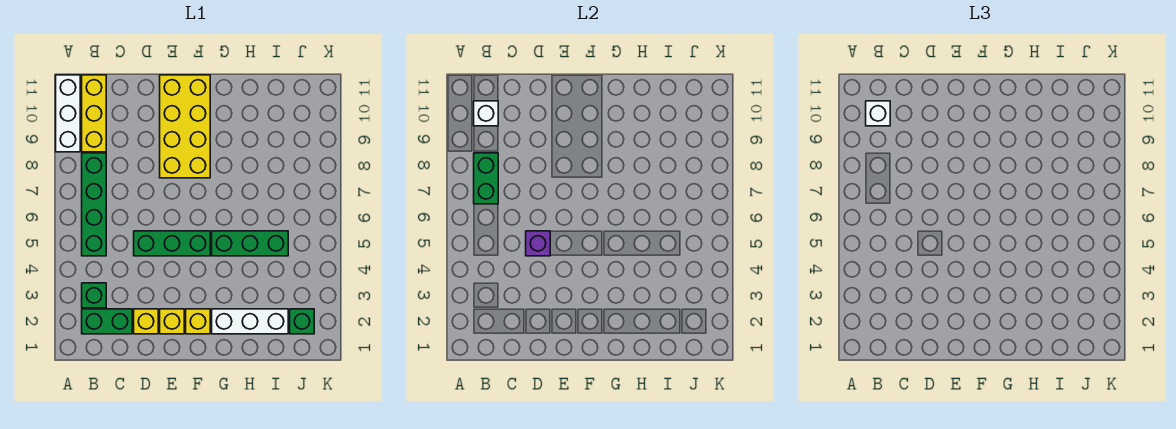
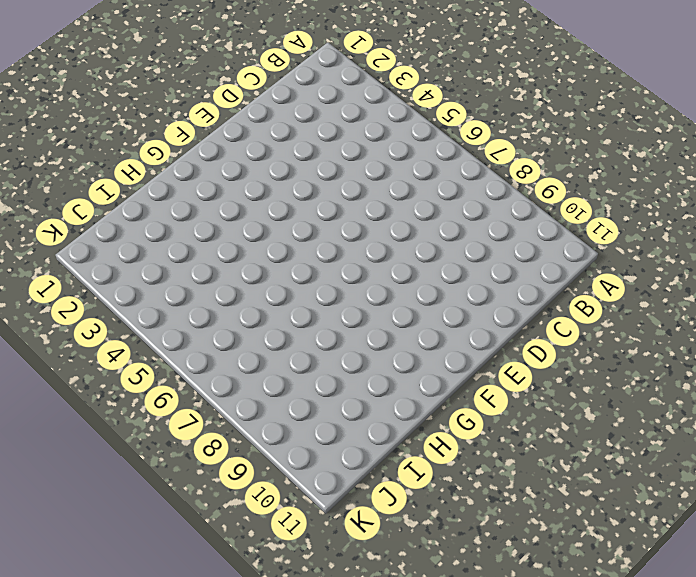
none -> white brick A9:A11 level 1
none -> green brick B2:C2 level 1
none -> green brick B3 level 1

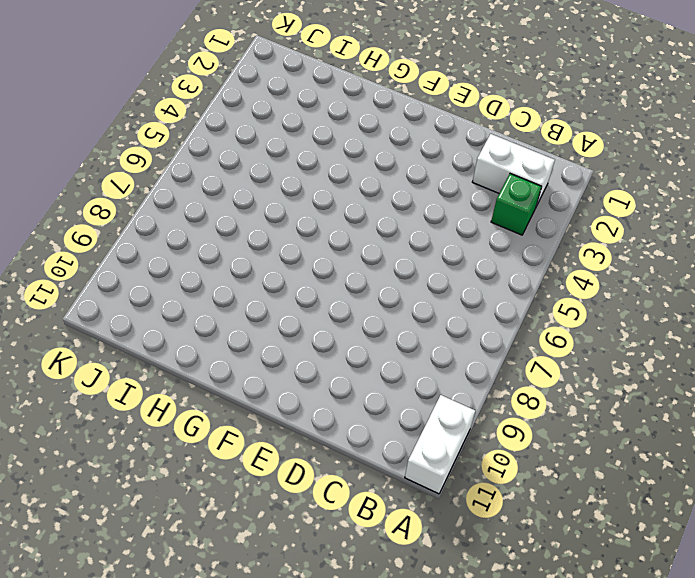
white brick A10:A11 level 1 -> white brick A9:A11 level 1
white brick B2:C2 level 1 -> green brick B2:C2 level 1
none -> green brick B5:B8 level 1
none -> yellow brick B9:B11 level 1
none -> yellow brick D2 level 1

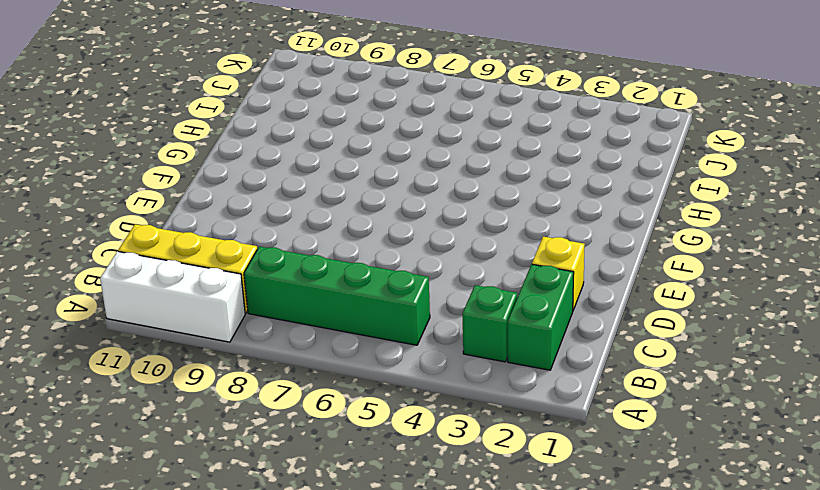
none -> green brick D5:F5 level 1
none -> yellow brick E2 level 1
none -> yellow brick E8:F11 level 1

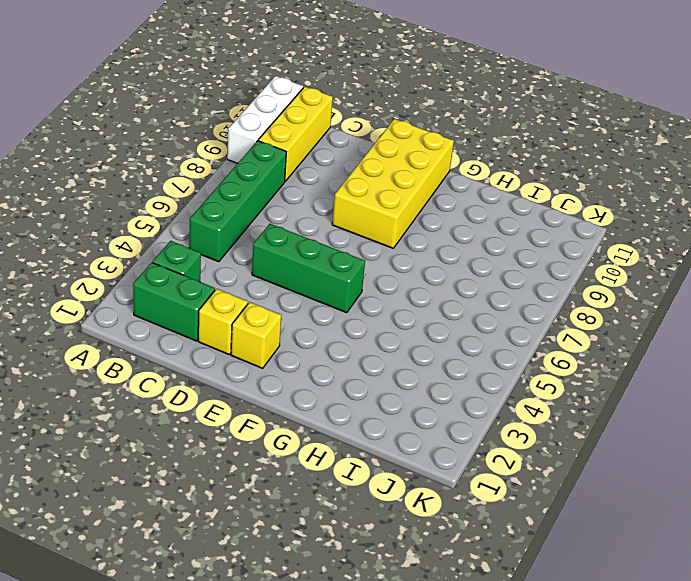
none -> yellow brick F2 level 1
none -> white brick G2:I2 level 1
none -> green brick G5:I5 level 1

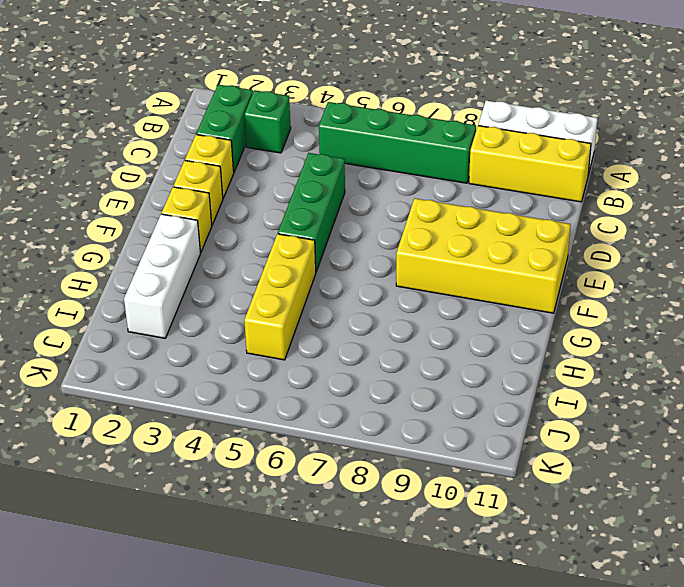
yellow brick G5:I5 level 1 -> green brick G5:I5 level 1
none -> green brick J2 level 1
none -> green brick B7:B8 level 2
none -> white brick B10 level 2

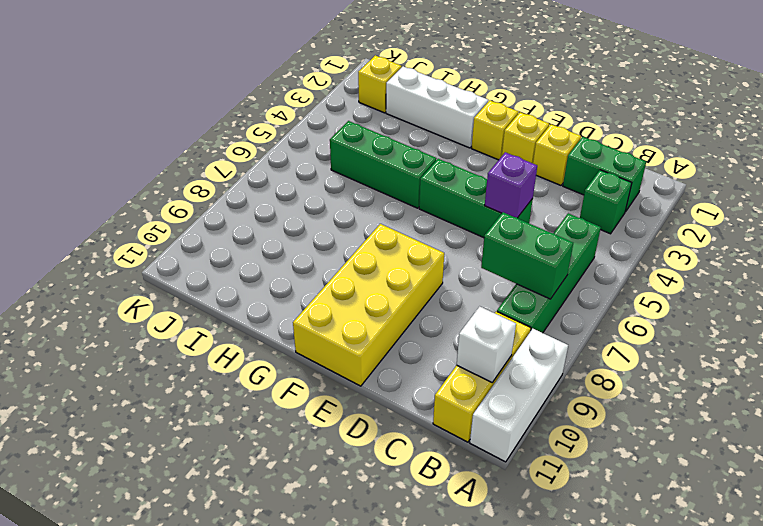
green brick B7:C7 level 2 -> green brick B7:B8 level 2
yellow brick J2 level 1 -> green brick J2 level 1
none -> white brick B10 level 3

